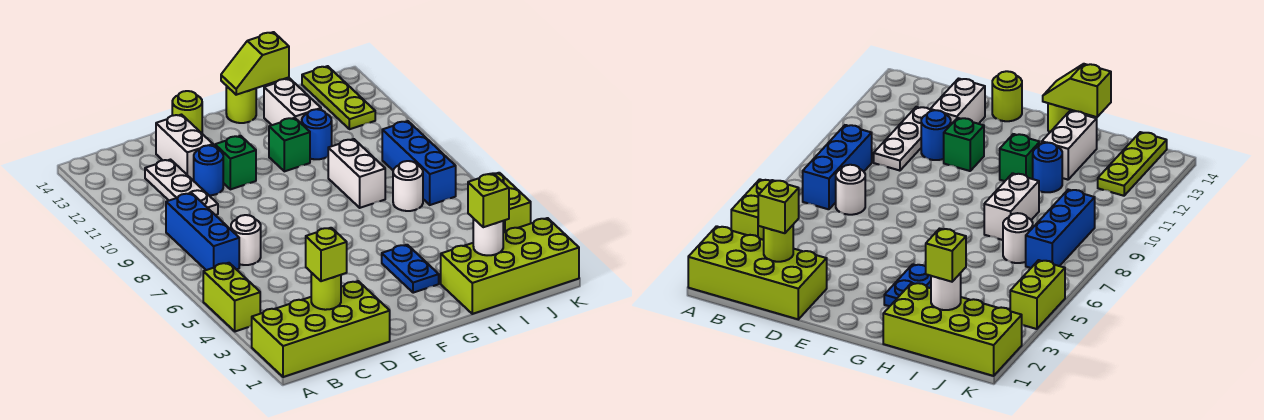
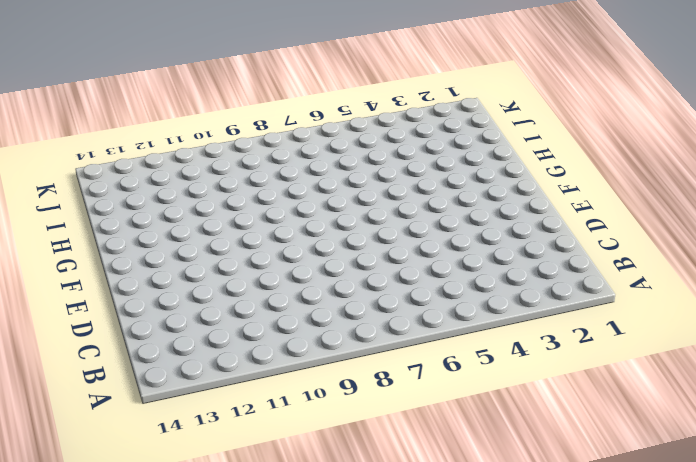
none -> lime brick A1:D2 level 1
none -> lime brick A4:A5 level 1
none -> blue brick B7:B9 level 1

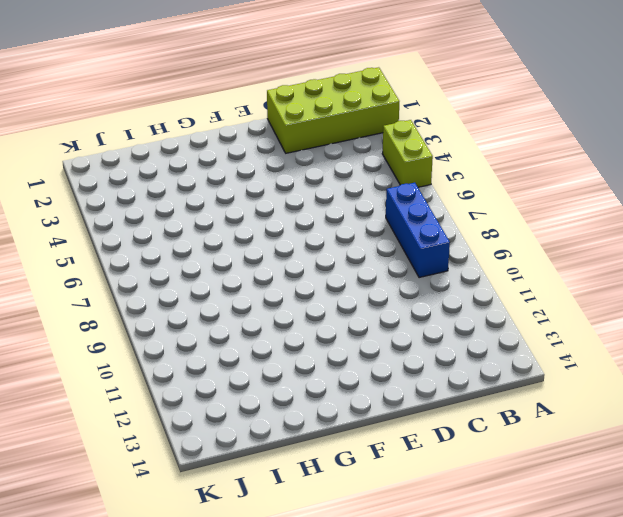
none -> white round brick C7 level 1
none -> white plate C10:C12 level 1
none -> blue round brick D11 level 1

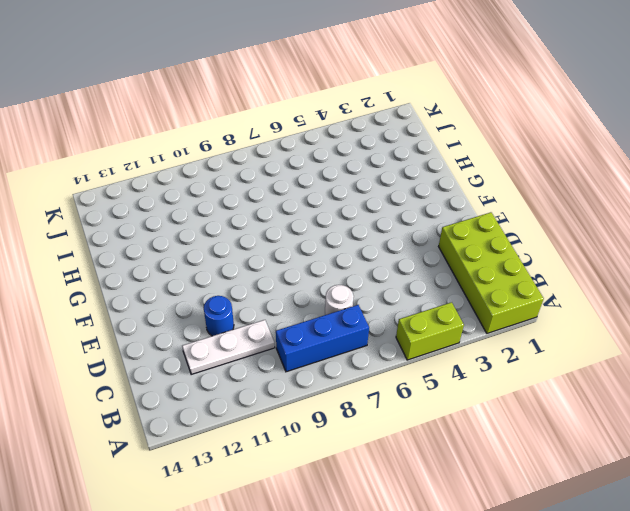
none -> white brick D12:D13 level 1
none -> green brick E11 level 1
none -> lime round brick E14 level 1

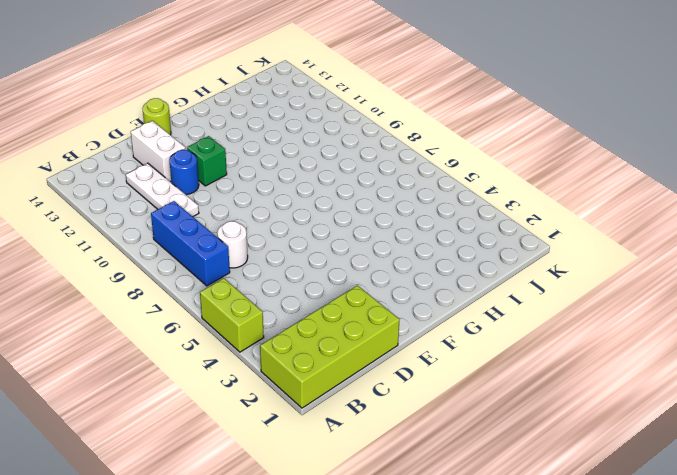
none -> blue plate G3:G4 level 1
none -> green brick G11 level 1
none -> lime round brick G14 level 1

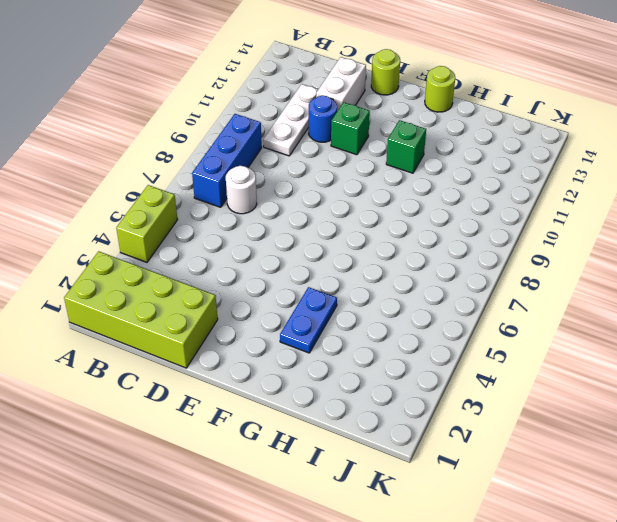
none -> lime brick H1:K2 level 1
none -> white brick H8:H9 level 1
none -> blue round brick H11 level 1

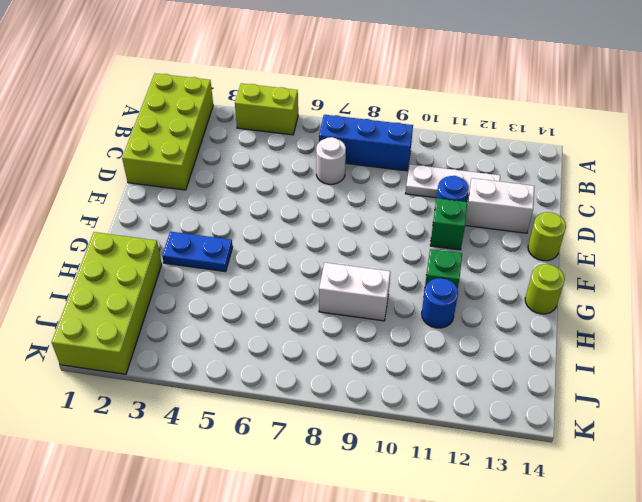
none -> white brick H12:H13 level 1
none -> white round brick I7 level 1
none -> blue brick J7:J9 level 1

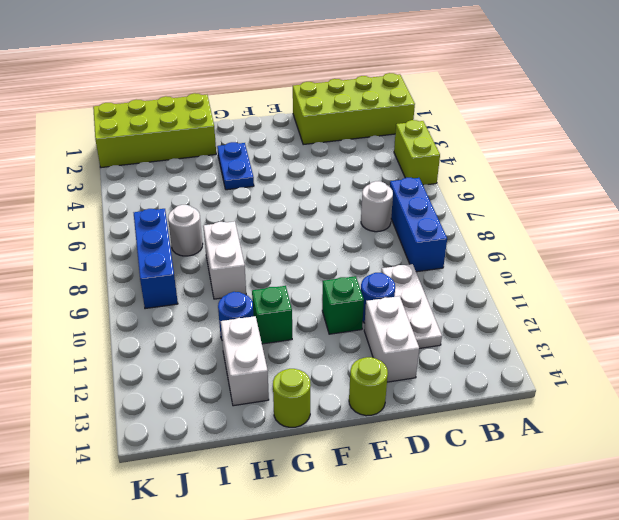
none -> lime plate J12:J14 level 1
none -> lime brick K4:K5 level 1
none -> lime round brick C2 level 2

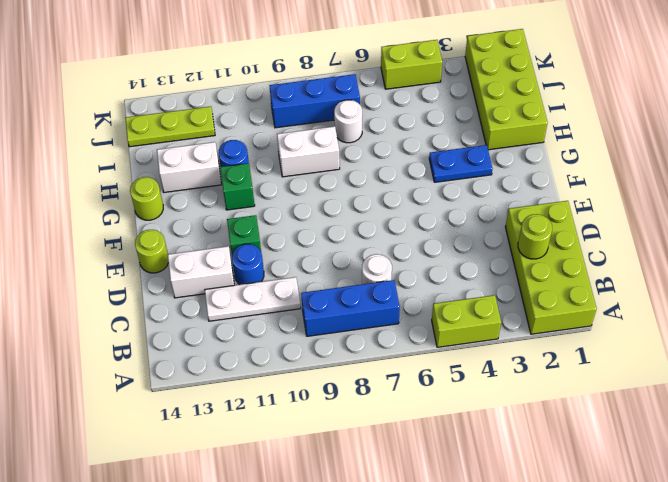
none -> lime slope G14:H14 level 2 top H
none -> white round brick I2 level 2
none -> lime brick C2 level 3

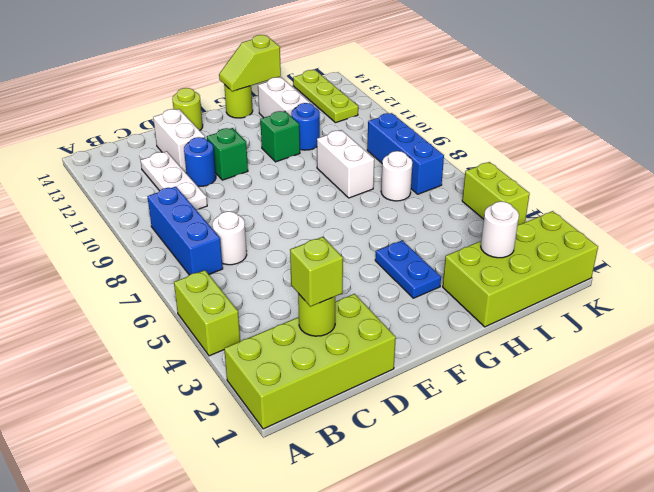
none -> lime brick I2 level 3

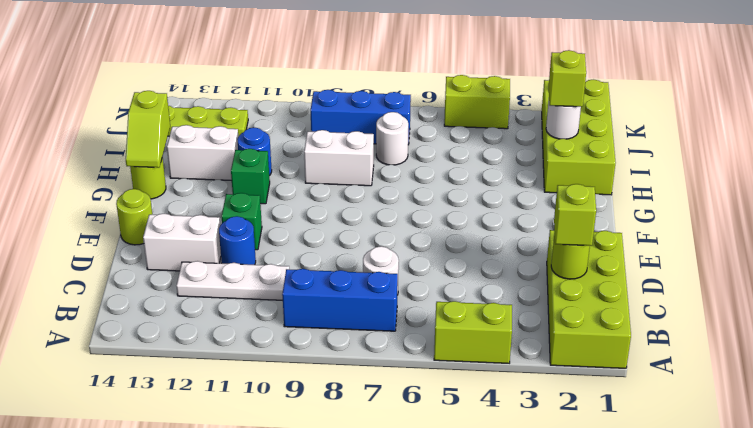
none -> blue plate G3:G4 level 1

